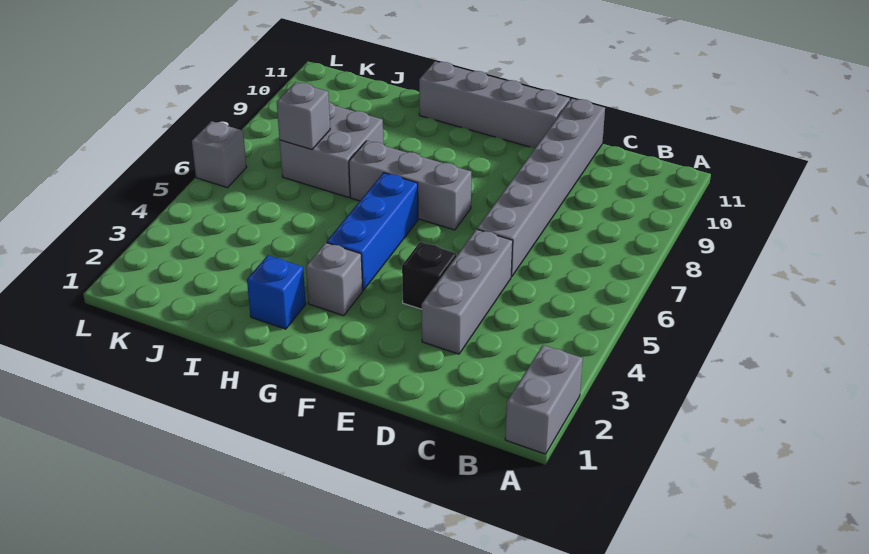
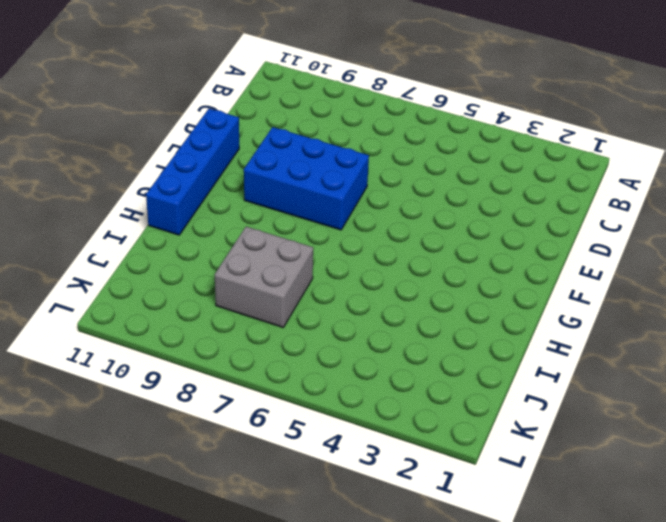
blue brick E7:F9 level 1 -> grey brick F7:H7 level 1
blue brick E11:H11 level 1 -> grey brick E11:H11 level 1
none -> grey brick A1:A2 level 1
none -> grey brick D3:D5 level 1
none -> grey brick D6:D11 level 1

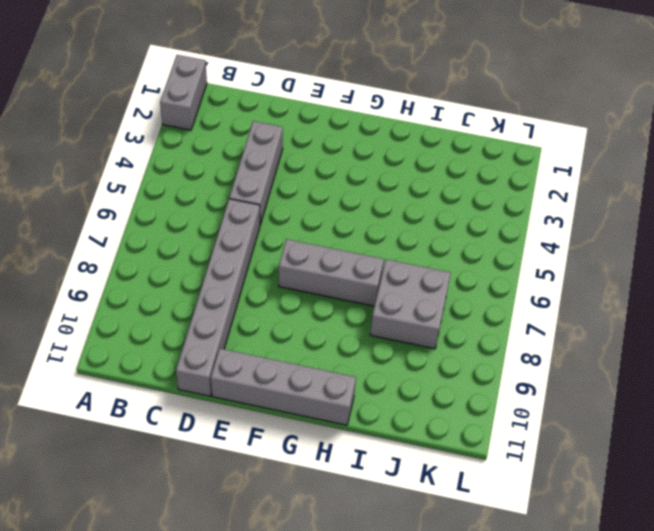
none -> black brick E4 level 1
none -> grey brick G3 level 1
none -> blue brick G4:G6 level 1

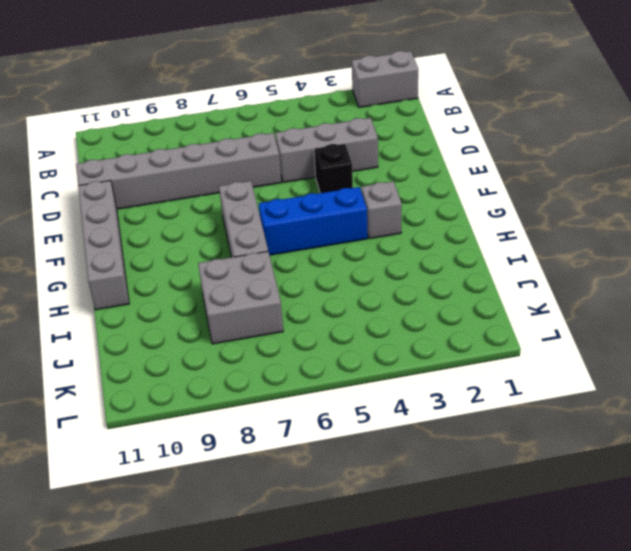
none -> blue brick H2 level 1
none -> grey brick L6 level 1
none -> grey brick J7 level 2

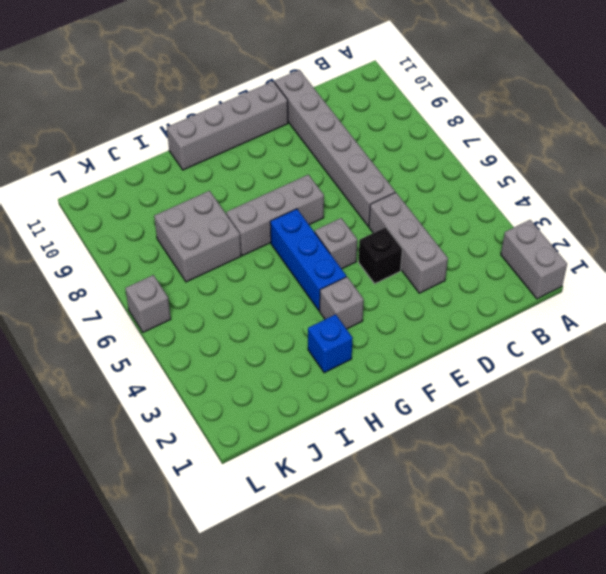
grey brick F5 level 1 -> grey brick J7 level 2

